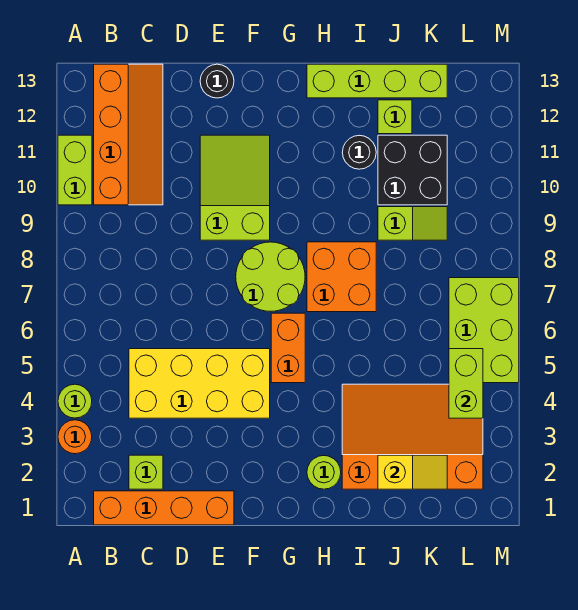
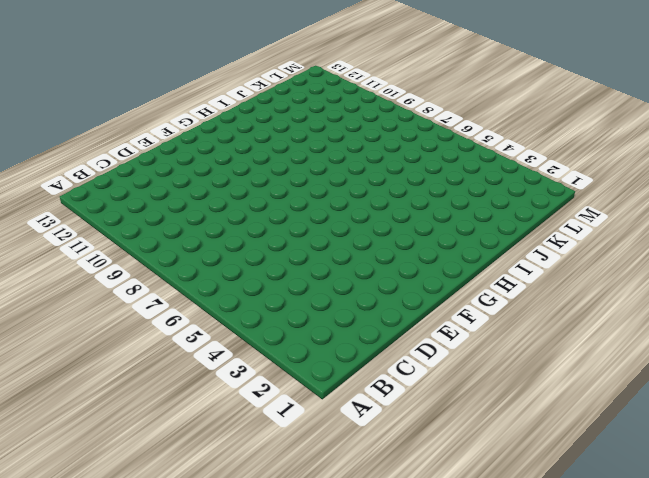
none -> orange round brick A3 level 1
none -> lime round brick A4 level 1
none -> lime brick A10:A11 level 1

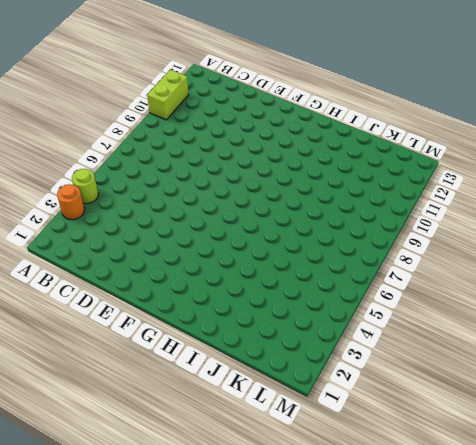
none -> orange brick B1:E1 level 1
none -> orange slope B10:C13 level 1 top B
none -> lime brick C2 level 1

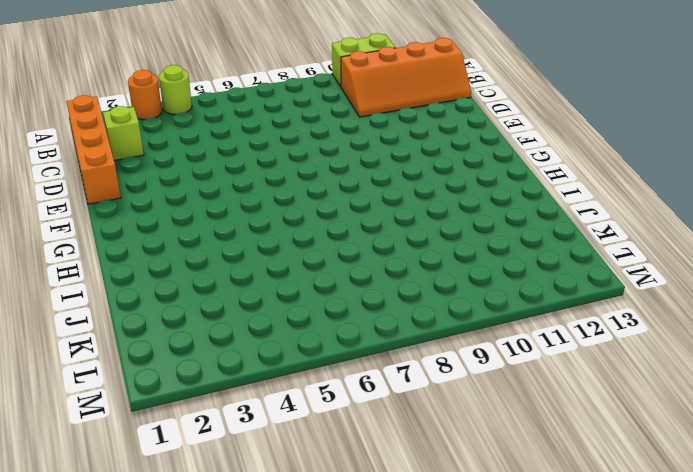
none -> yellow brick C4:F5 level 1
none -> lime slope E9:F11 level 1 top 9
none -> black round brick E13 level 1

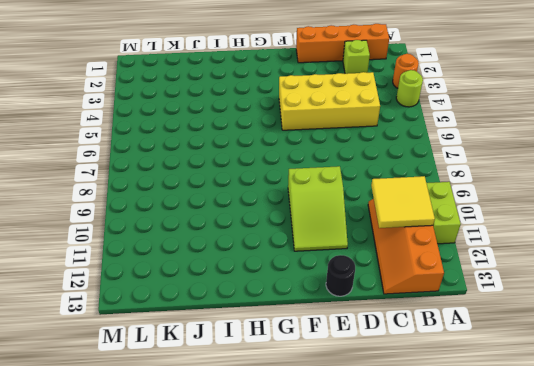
yellow tile B10:C11 level 2 -> none
none -> lime round brick F7:G8 level 1
none -> orange brick G5:G6 level 1
none -> lime round brick H2 level 1

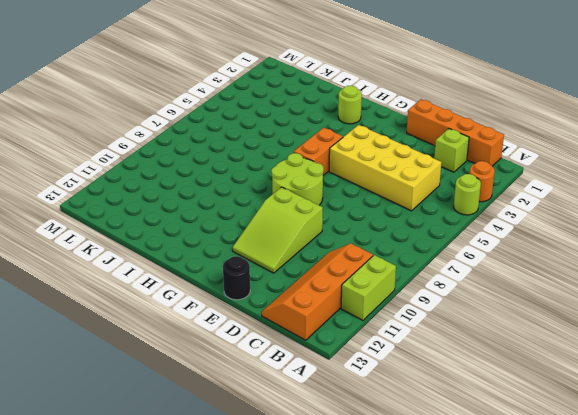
none -> orange brick H7:I8 level 1
none -> lime brick H13:K13 level 1
none -> orange slope I2:L4 level 1 top 2

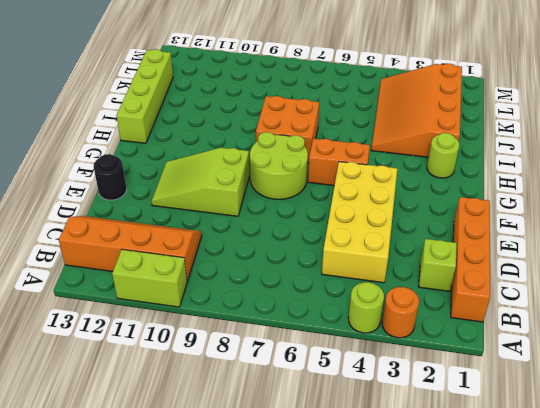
none -> black round brick I11 level 1
none -> lime slope J9:K9 level 1 top J
none -> black brick J10:K11 level 1

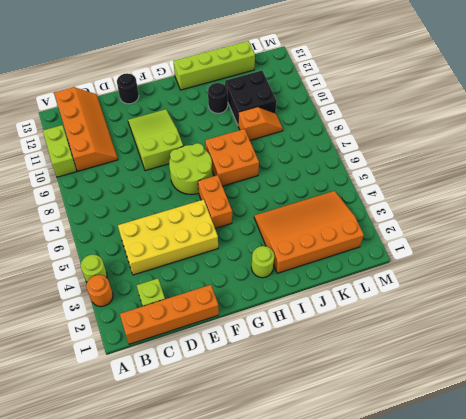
orange slope J9:K9 level 1 top J -> lime slope J9:K9 level 1 top J
none -> lime brick J12 level 1
none -> lime brick L5:M7 level 1
none -> yellow slope J2:K2 level 2 top J

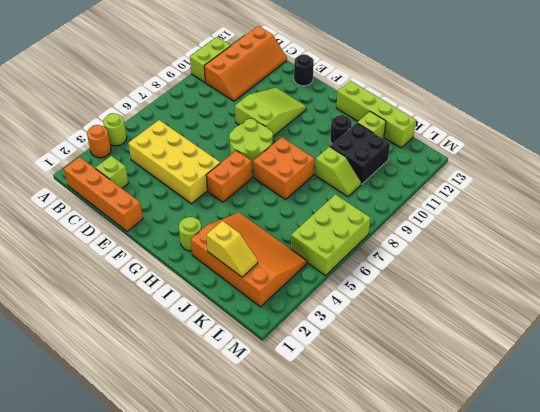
none -> lime brick L4:L5 level 2

